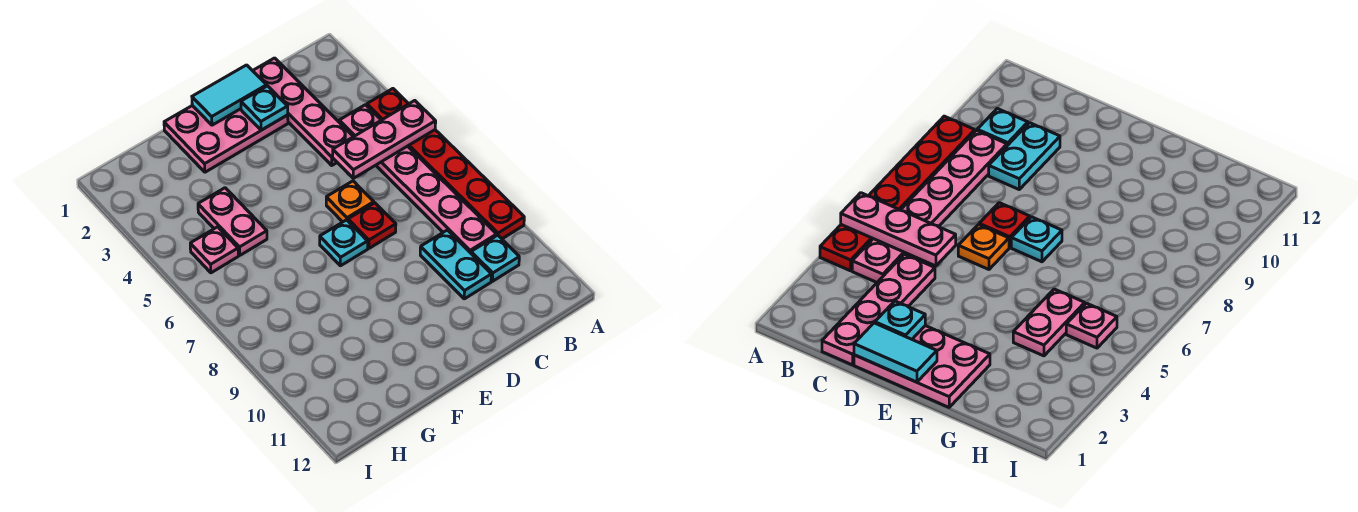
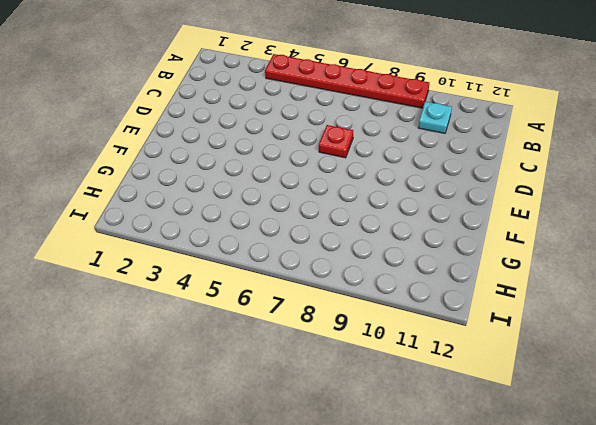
none -> pink plate B4:B9 level 1
none -> pink plate C1:C4 level 1
none -> cyan plate C9:C10 level 1

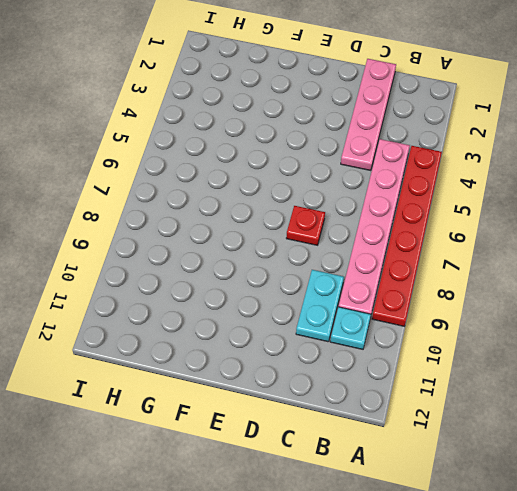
none -> pink plate D1:F2 level 1
none -> orange plate D6 level 1
none -> cyan plate E7 level 1

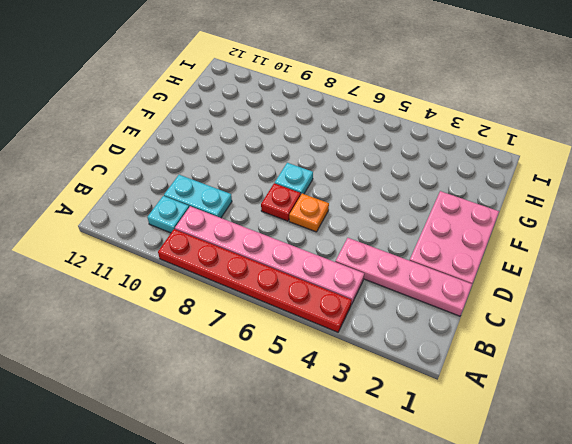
none -> pink plate G4:G5 level 1
none -> pink plate H5 level 1
none -> pink plate A5:C5 level 2

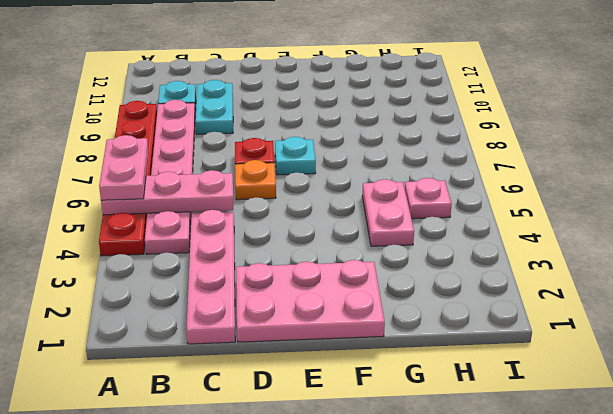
pink plate A5:A6 level 3 -> none
none -> cyan tile D1:E1 level 2
none -> cyan plate D2 level 2

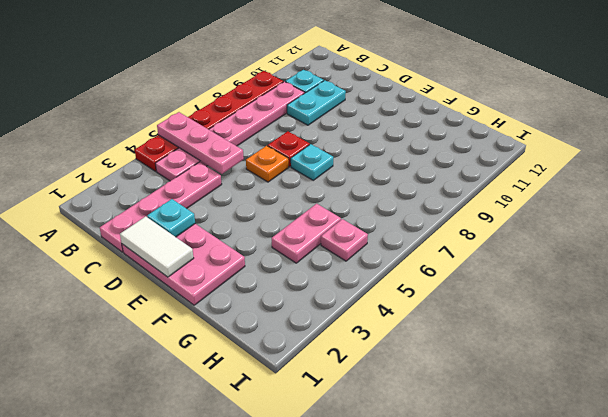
white tile D1:E1 level 2 -> cyan tile D1:E1 level 2

